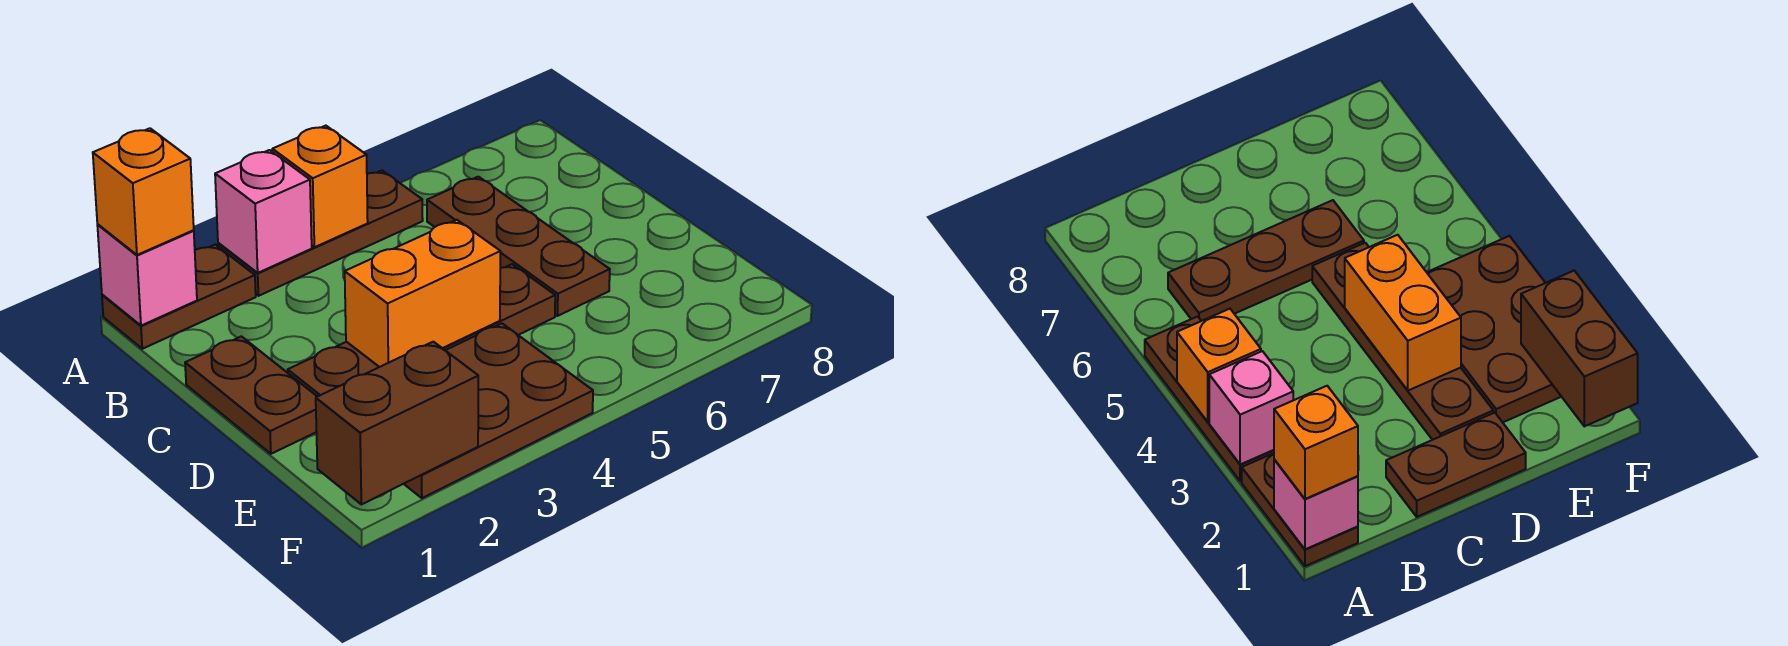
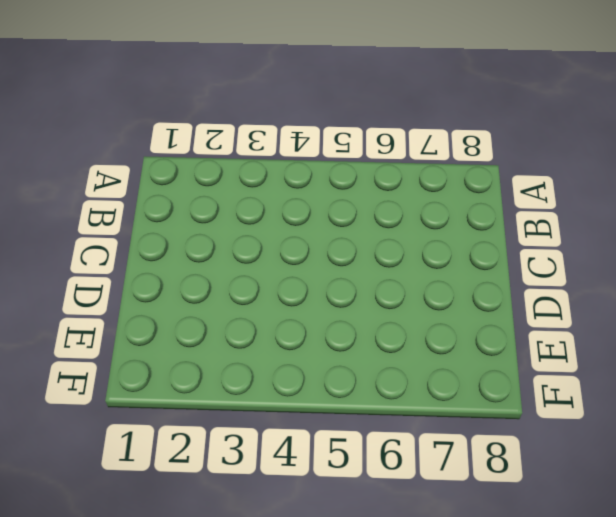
none -> brown plate A1:A2 level 1
none -> brown plate A3:A5 level 1
none -> brown plate B6:D6 level 1

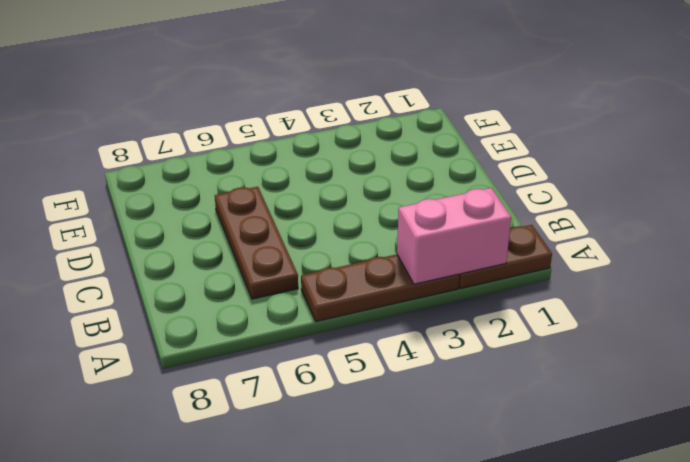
pink brick A2:A3 level 2 -> pink brick A3 level 2
none -> brown plate C1:D1 level 1
none -> brown plate D2:D5 level 1
none -> brown plate E2:F4 level 1

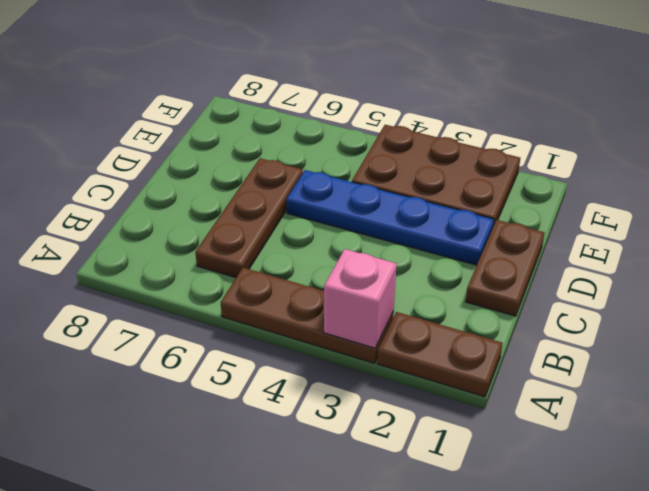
blue plate D2:D5 level 1 -> brown plate D2:D5 level 1
none -> pink brick A1 level 2
none -> orange brick A4 level 2
none -> orange brick D3:D4 level 2

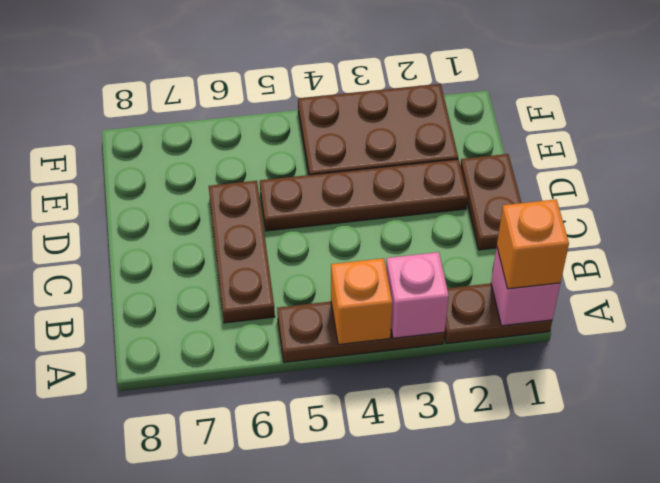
none -> orange brick D3:D4 level 2
none -> brown brick F1:F2 level 2

